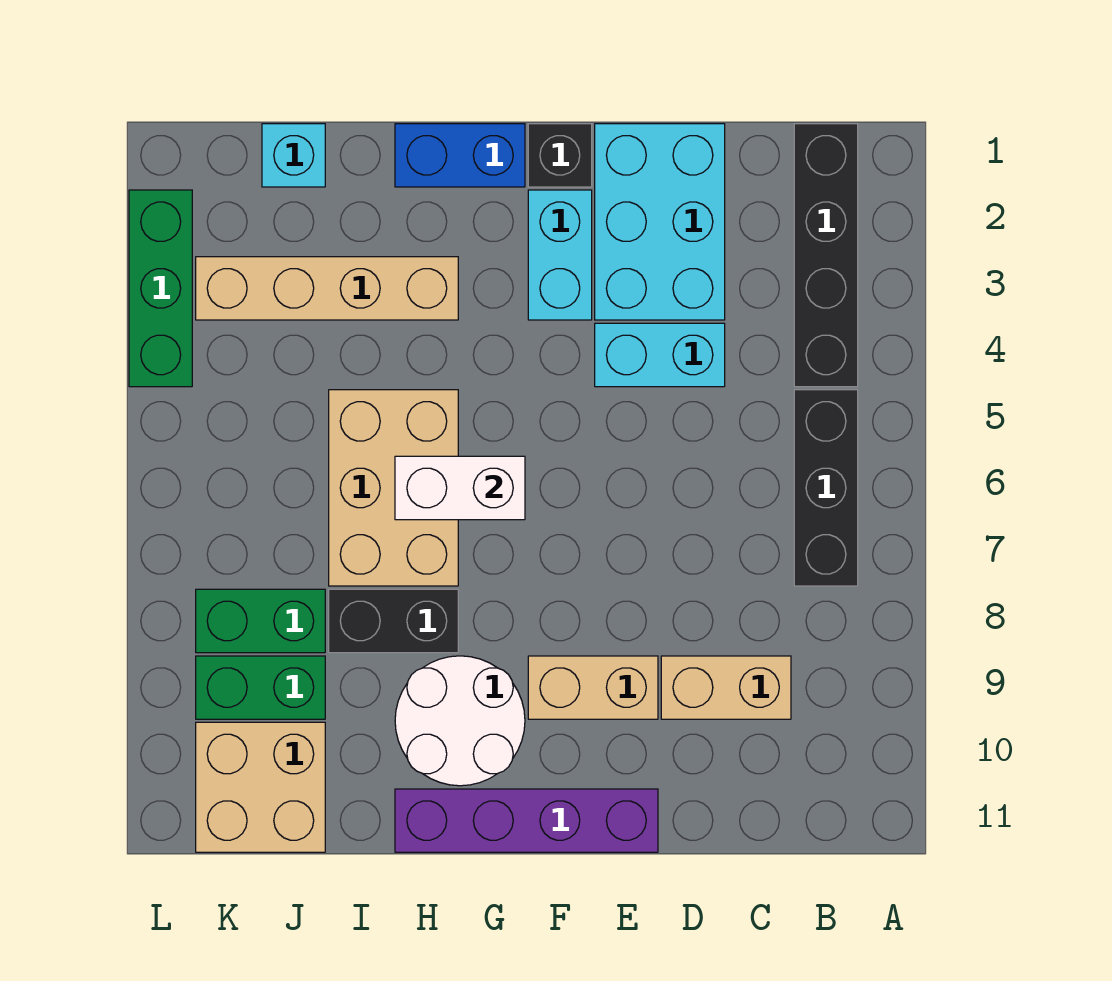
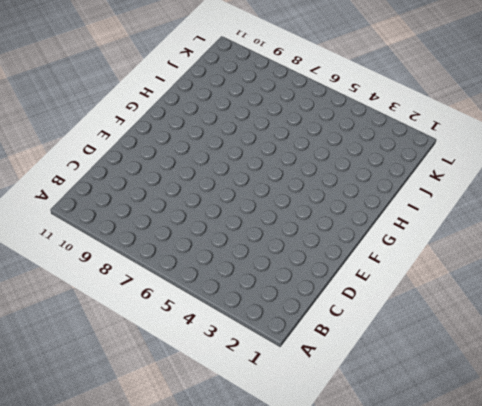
none -> black brick B1:B4 level 1
none -> black brick B5:B7 level 1
none -> tan brick C9:D9 level 1

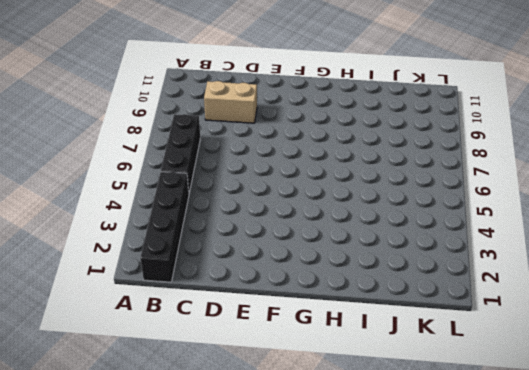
none -> cyan brick D1:E3 level 1
none -> cyan brick D4:E4 level 1
none -> tan brick E9:F9 level 1

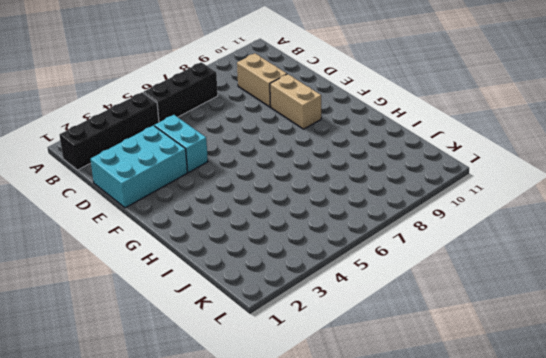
none -> purple brick E11:H11 level 1
none -> black brick F1 level 1
none -> cyan brick F2:F3 level 1

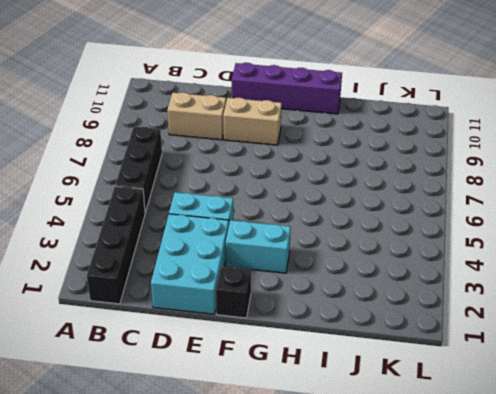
cyan brick F3:G3 level 1 -> cyan brick F2:F3 level 1
none -> blue brick G1:H1 level 1
none -> white round brick G9:H10 level 1
none -> tan brick H3:K3 level 1

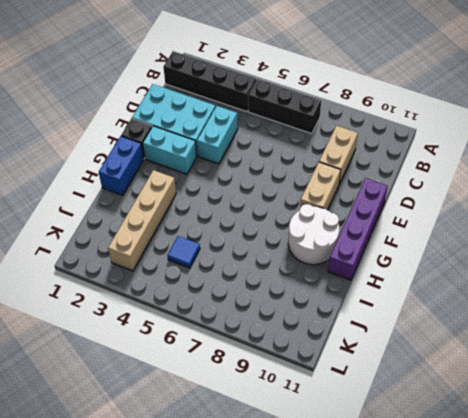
blue tile J5 level 1 -> none
none -> tan brick H5:I7 level 1
none -> black brick H8:I8 level 1
none -> cyan brick J1 level 1

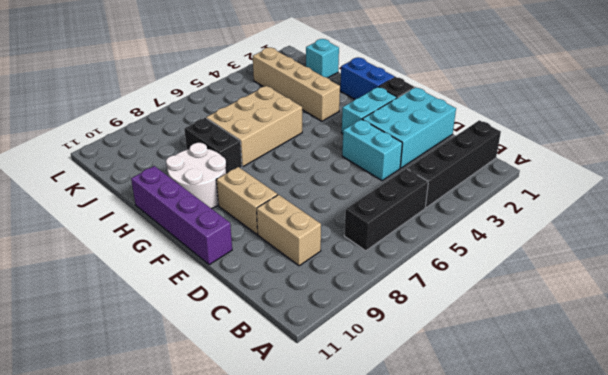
none -> green brick J8:K8 level 1
none -> green brick J9:K9 level 1
none -> tan brick J10:K11 level 1

